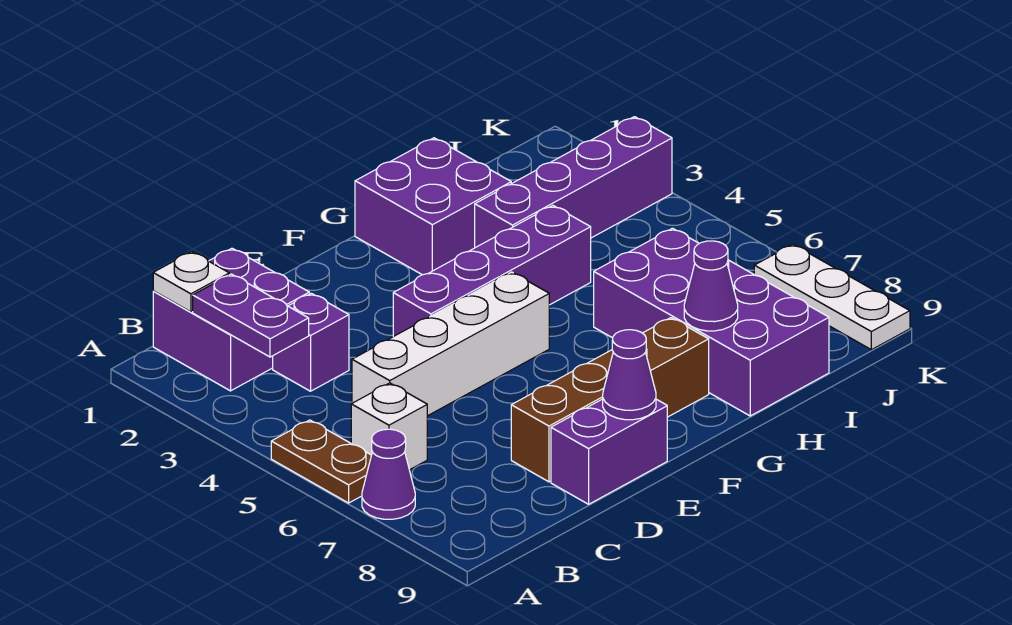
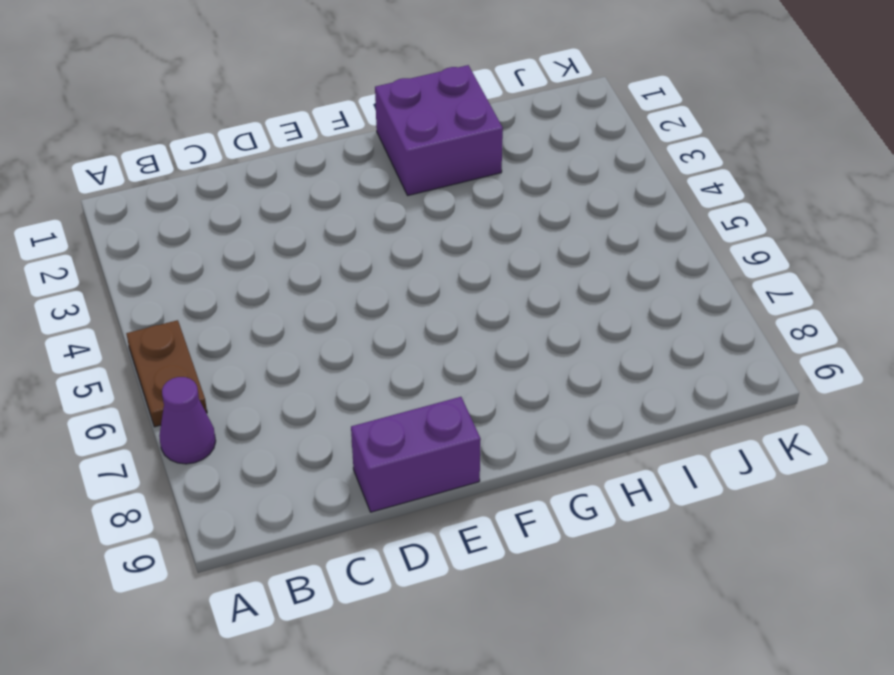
none -> purple brick B1:C2 level 1
none -> white brick B6 level 1
none -> purple brick C3 level 1

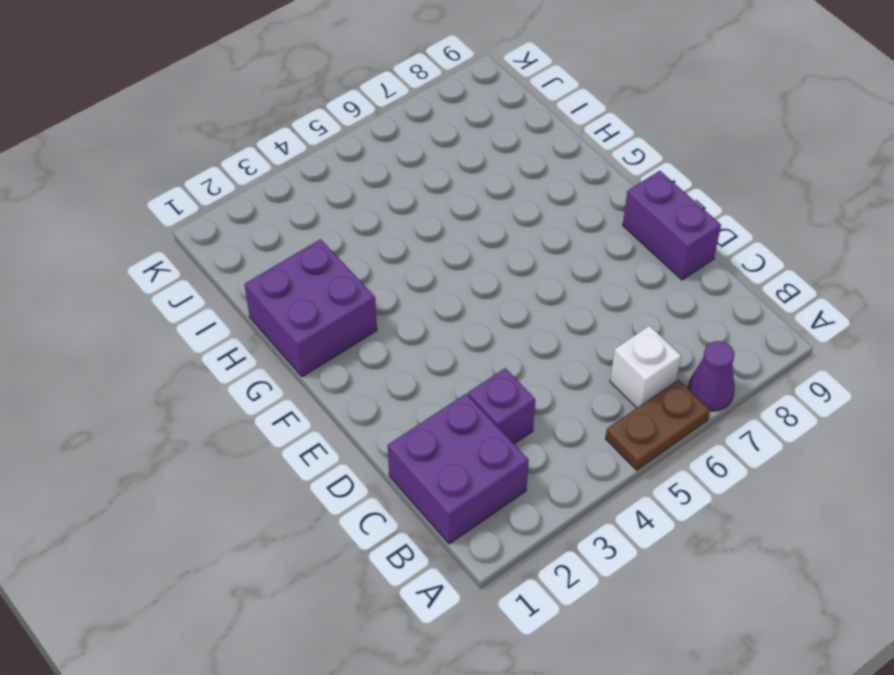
none -> white brick C5:F5 level 1
none -> brown brick D8:G8 level 1
none -> purple brick E4:H4 level 1

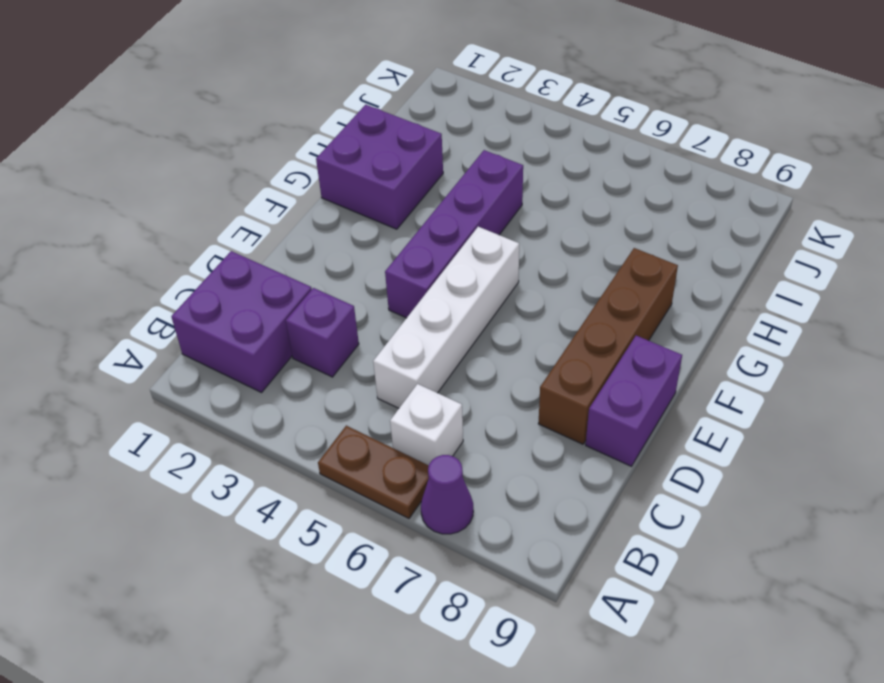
none -> purple brick H3:K3 level 1
none -> purple brick H6:I9 level 1
none -> white plate K7:K9 level 1

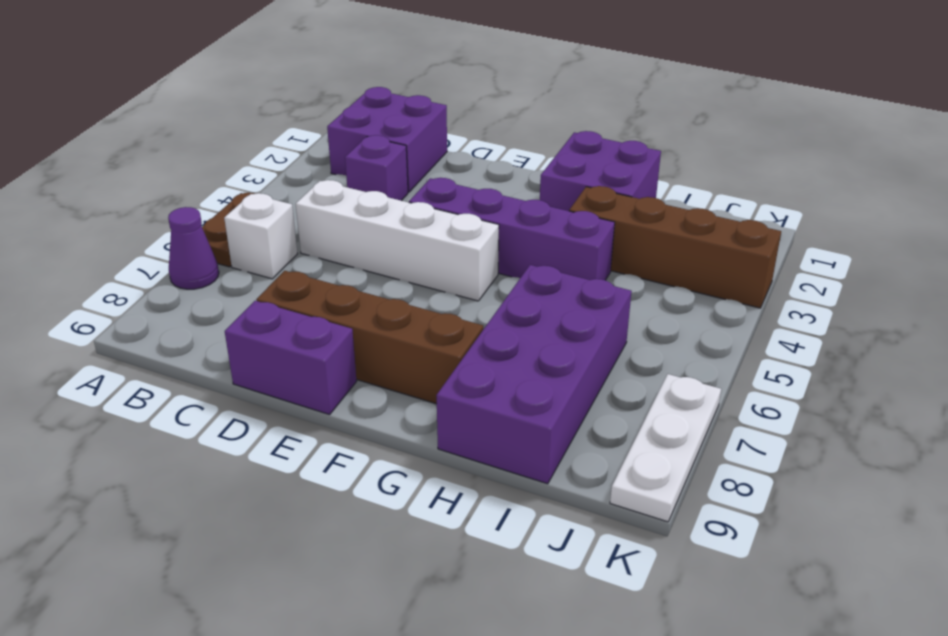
brown brick H3:K3 level 1 -> purple brick H3:K3 level 1
none -> white plate B1 level 2
none -> purple plate B2:B3 level 2
none -> purple cone E9 level 2

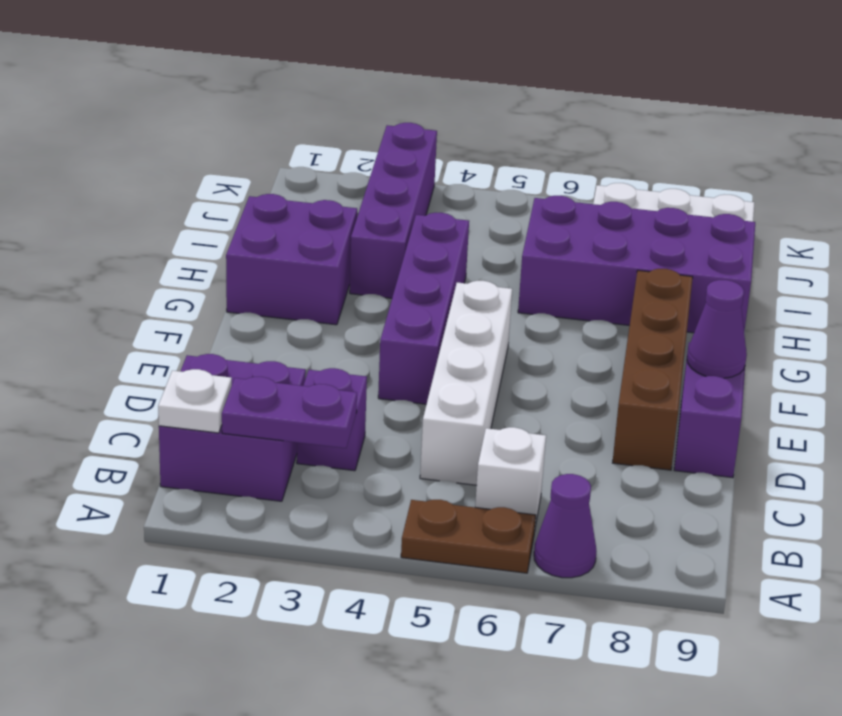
none -> purple cone H8 level 2

